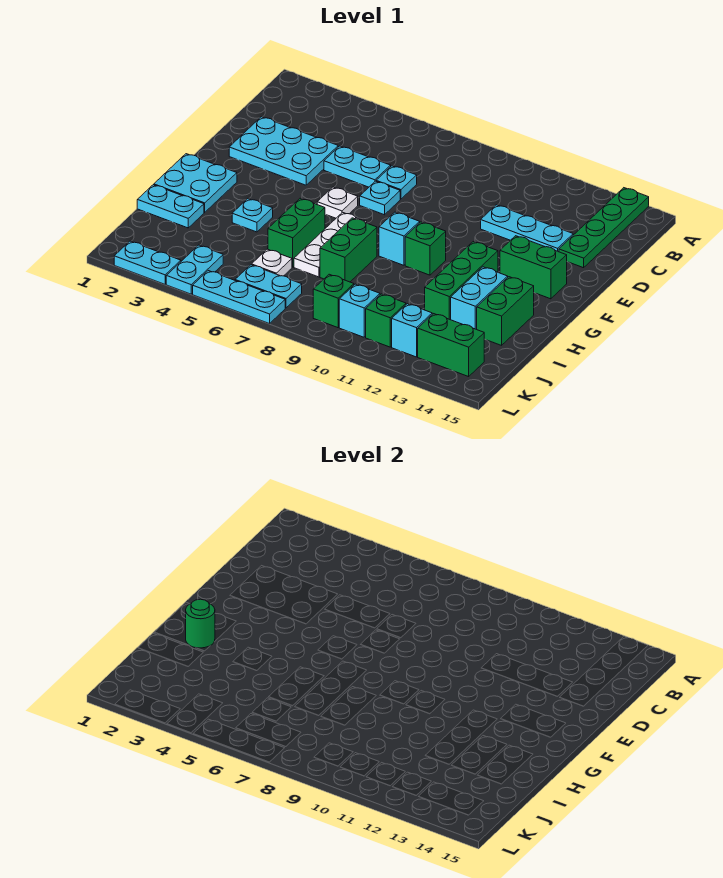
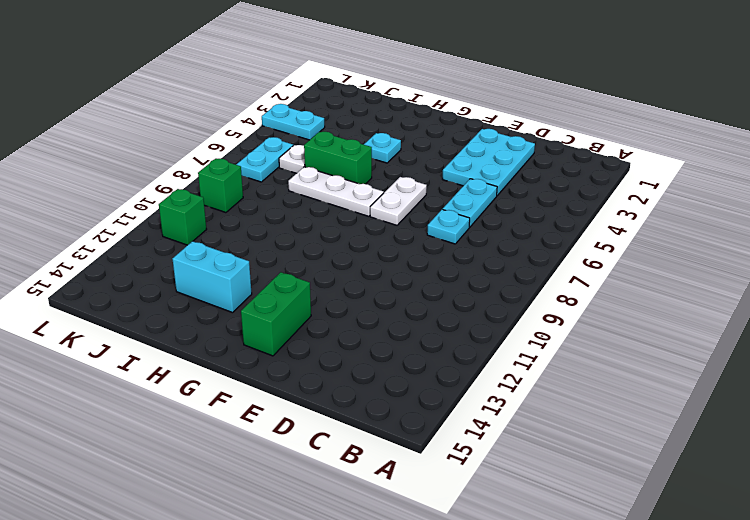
white plate F6:F7 level 1 -> white plate F6 level 1
none -> green plate A14:D14 level 1
none -> cyan plate D11:D13 level 1
none -> cyan plate E7 level 1
none -> cyan plate G1:H2 level 1

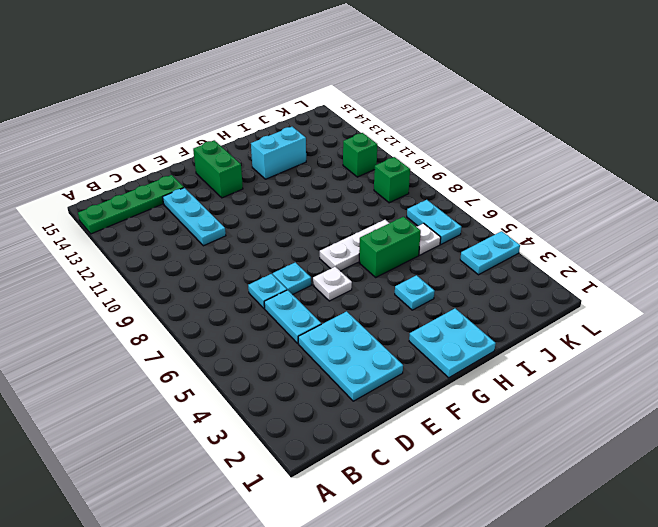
none -> cyan brick G9 level 1
none -> green brick G10 level 1
none -> green brick G12:I12 level 1
none -> green brick H8:I8 level 1

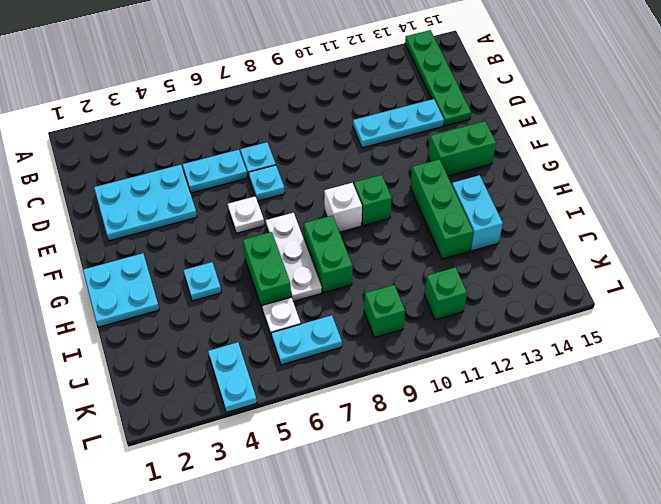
white brick G9 level 1 -> cyan brick G9 level 1
none -> green brick H14:I14 level 1
none -> cyan plate I1:I2 level 1
none -> cyan brick K10 level 1
none -> cyan brick K12 level 1

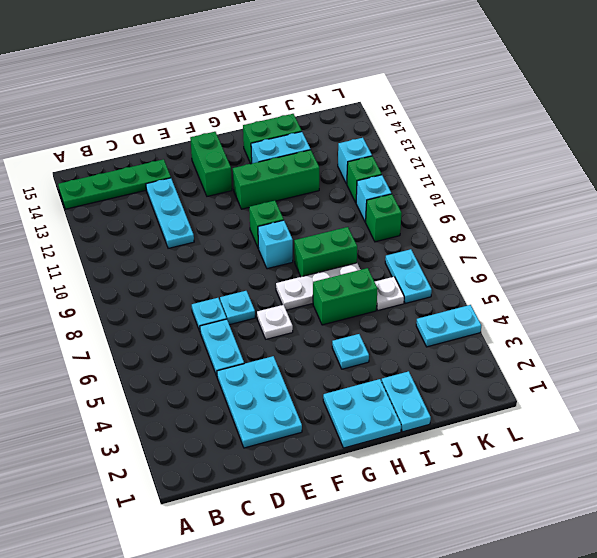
none -> green brick K13:K14 level 1
none -> cyan plate L2:L3 level 1
none -> cyan plate L5:L7 level 1
none -> green round brick H2 level 2

